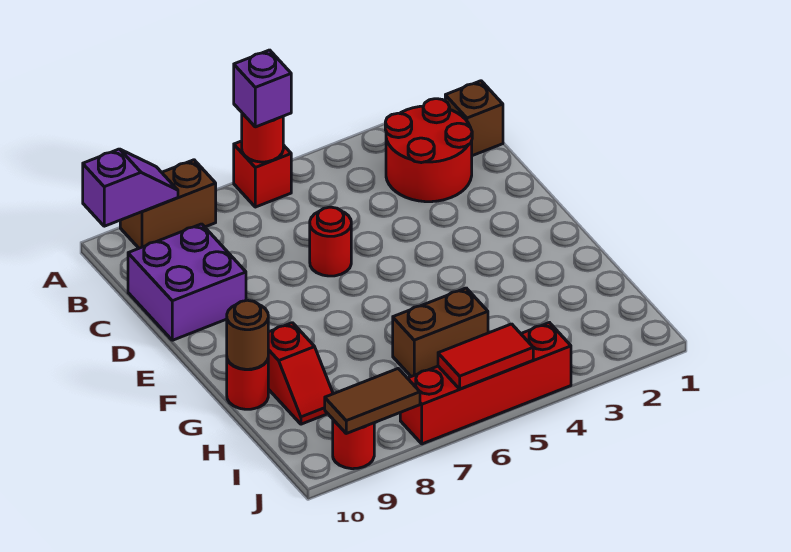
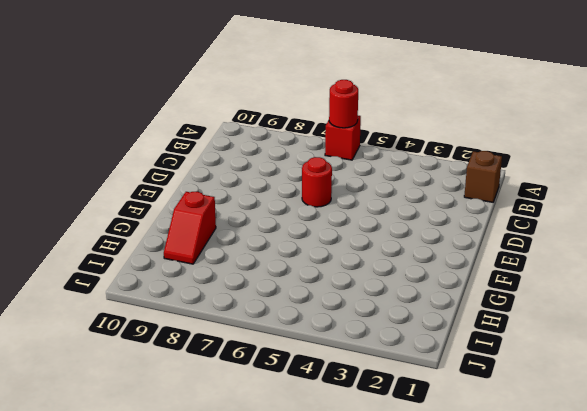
none -> brown brick A8:A9 level 1
none -> red round brick B2:C3 level 1
none -> purple brick C9:D10 level 1

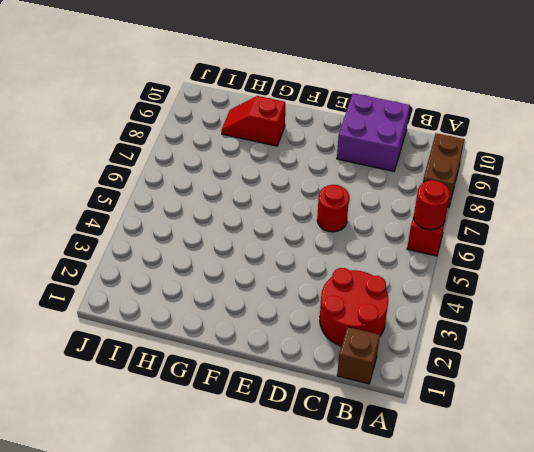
none -> red round brick G10 level 1
none -> brown brick H5:H6 level 1
none -> red brick J4:J7 level 1

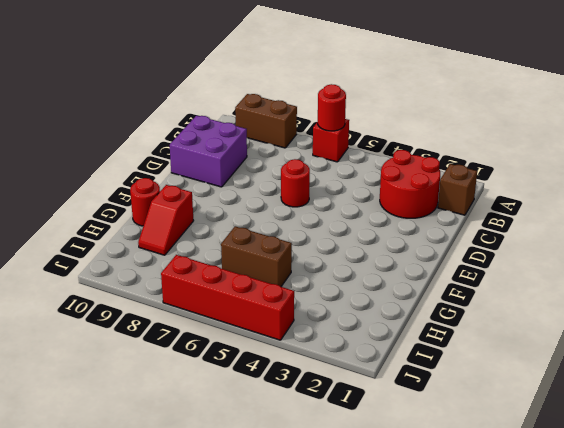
none -> red round brick J9 level 1
none -> purple slope A9:A10 level 2 top 10
none -> brown round brick G10 level 2

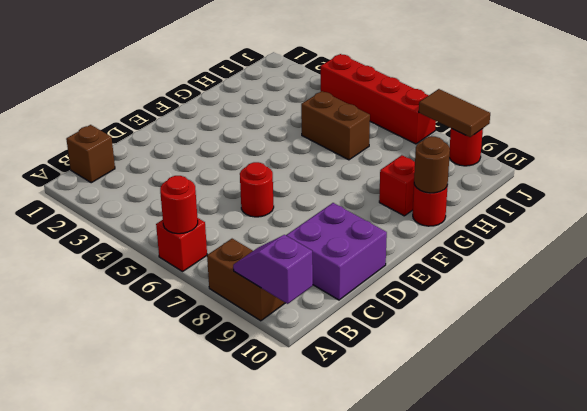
none -> red round brick B2:C3 level 1
none -> red tile J5:J6 level 2
none -> purple brick A6 level 3

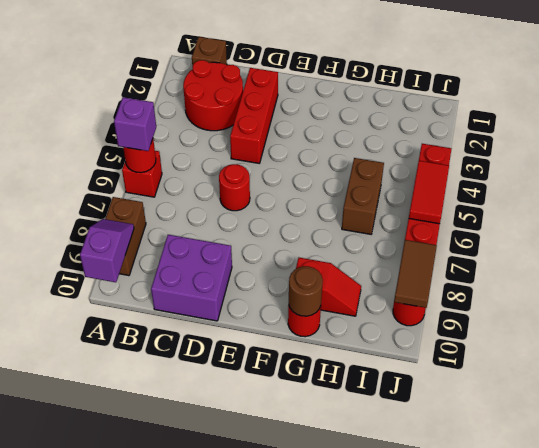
red brick D2:D4 level 1 -> none

